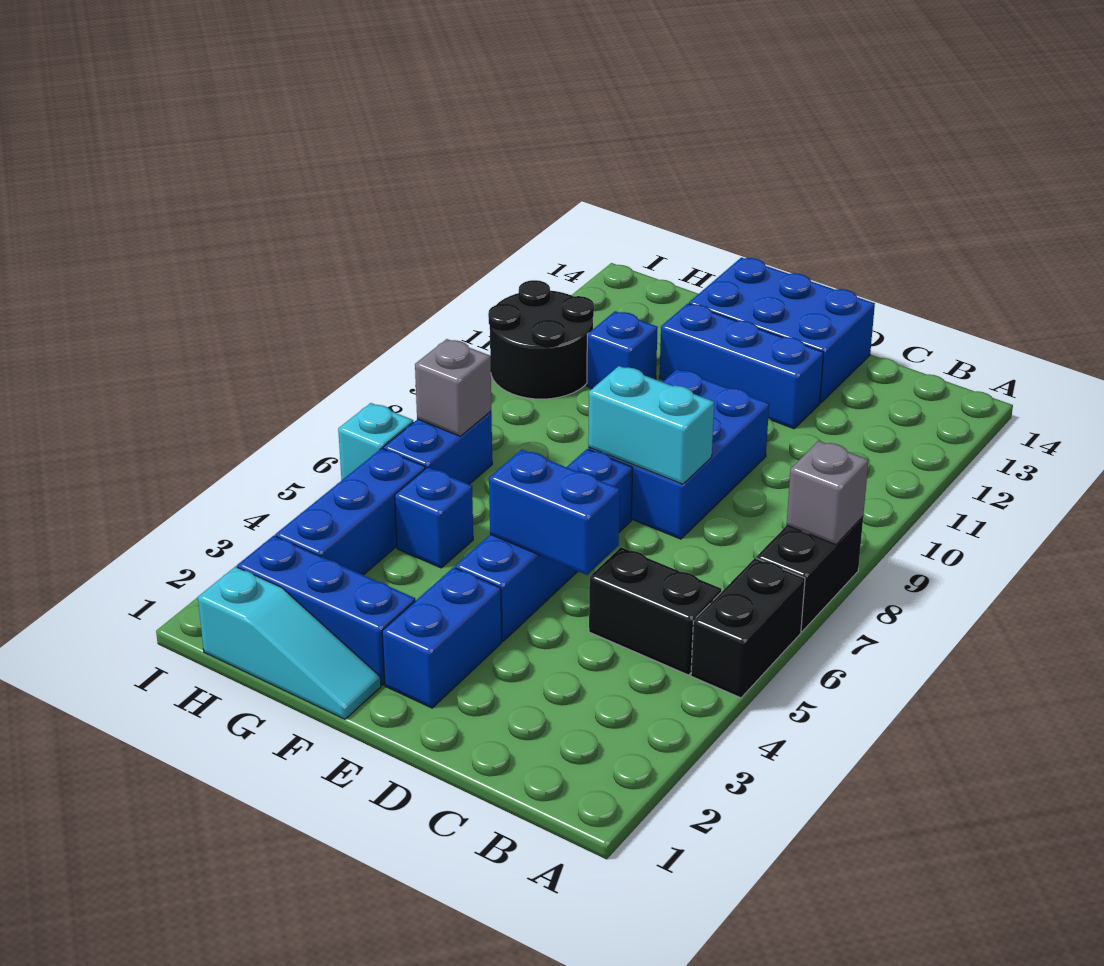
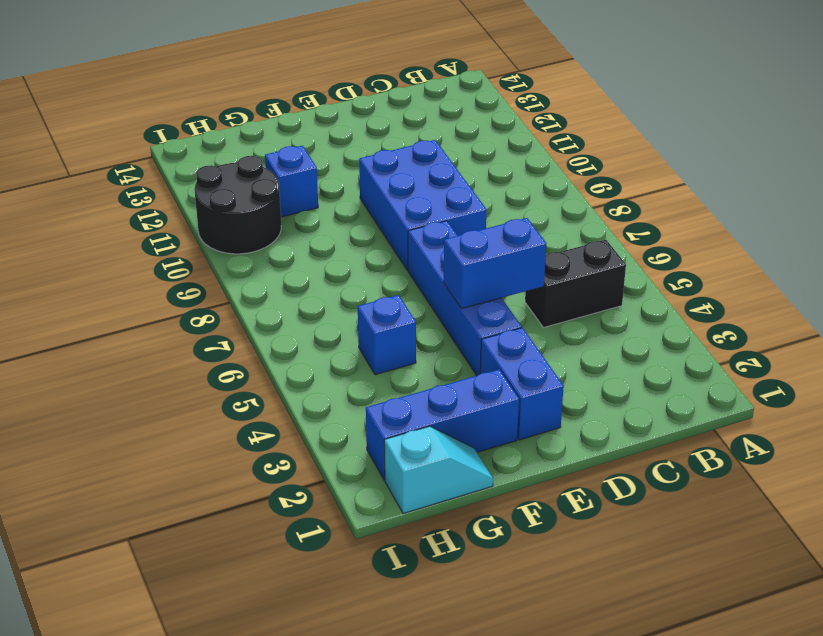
cyan slope G1:H1 level 1 top H -> cyan slope F1:H1 level 1 top H
none -> black brick A5:A6 level 1
none -> black brick A7:A8 level 1
none -> blue brick D12:F12 level 1

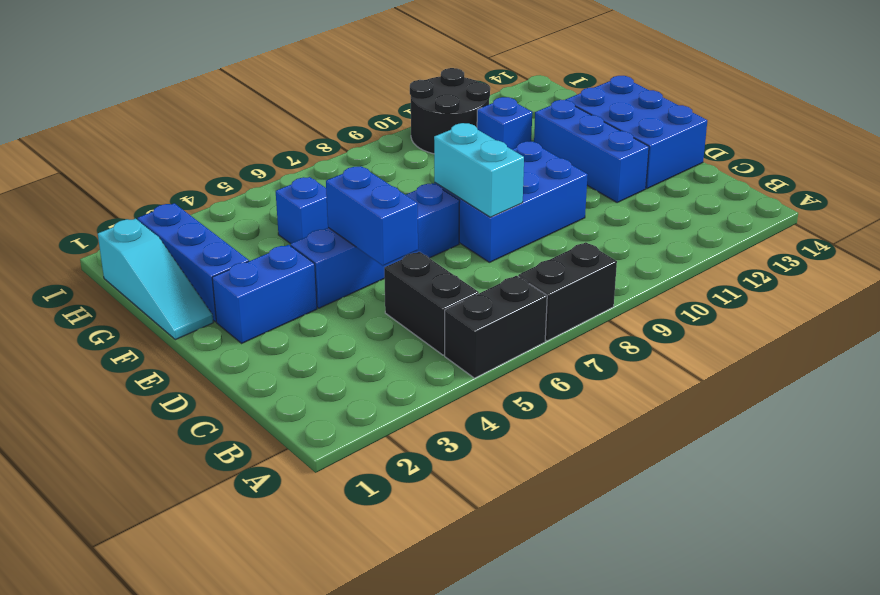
none -> blue brick H3:H5 level 1
none -> blue brick H6:H7 level 1
none -> cyan brick I6 level 1

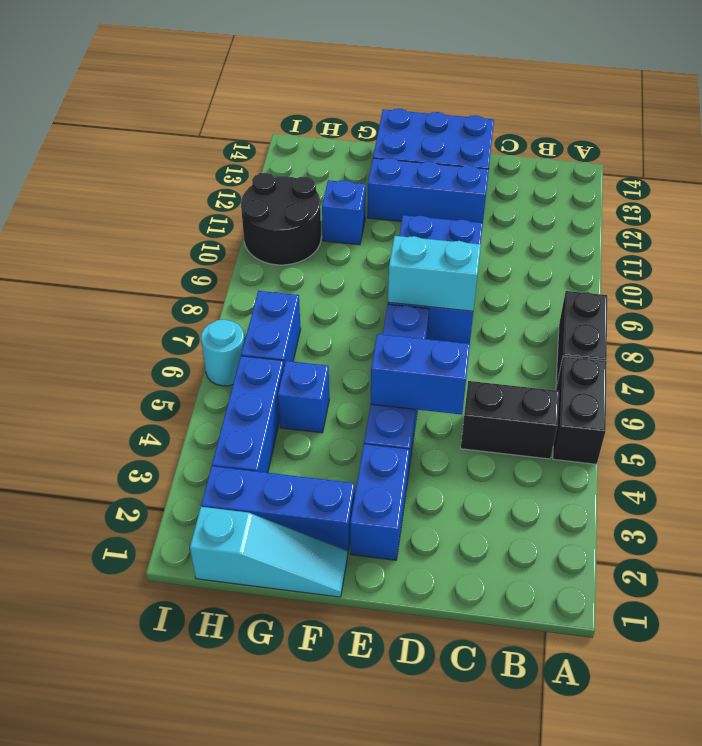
cyan round brick I6 level 1 -> cyan brick I6 level 1
none -> grey brick A8 level 2
none -> grey brick H7 level 2

